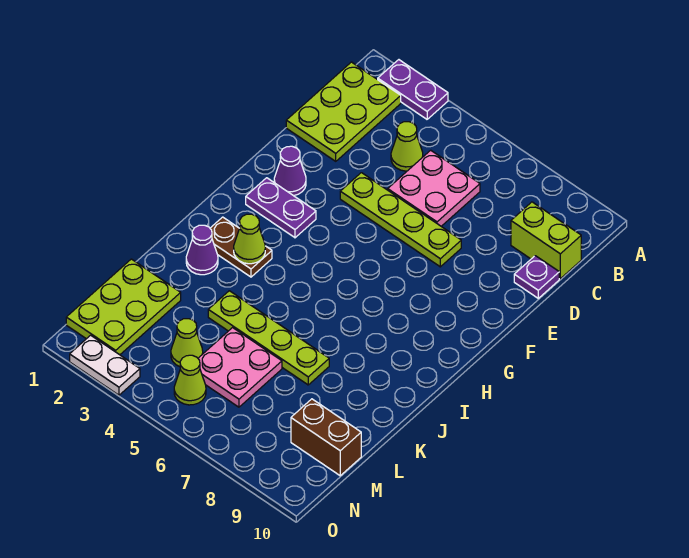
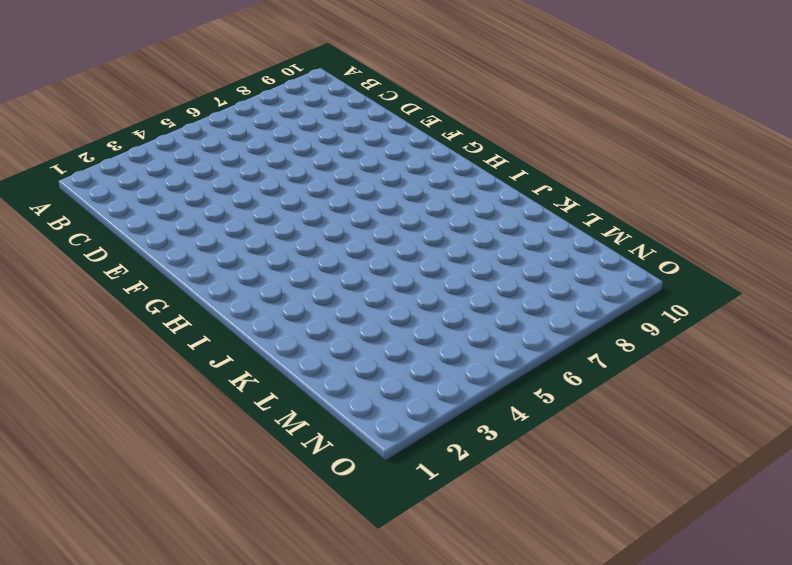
none -> purple plate A2:A3 level 1
none -> lime plate B1:D2 level 1
none -> lime cone C4 level 1

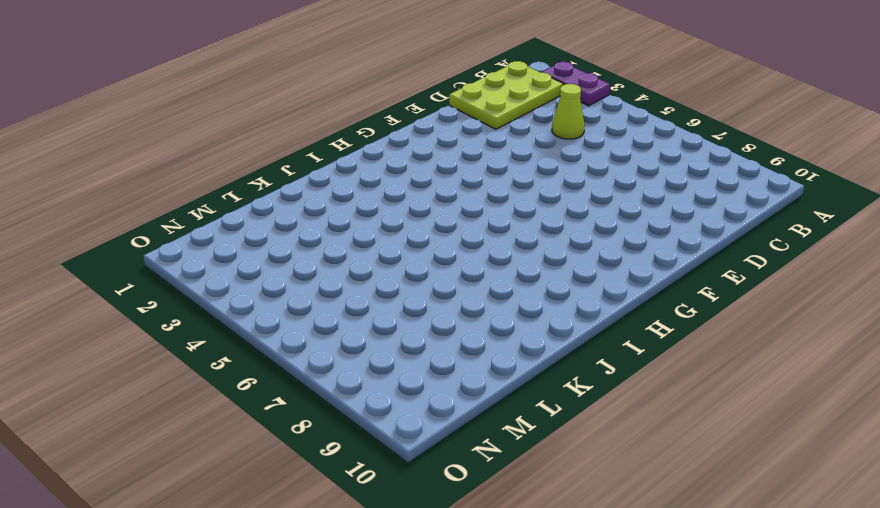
none -> pink plate C5:D6 level 1
none -> lime brick C9:C10 level 1
none -> purple plate D10 level 1

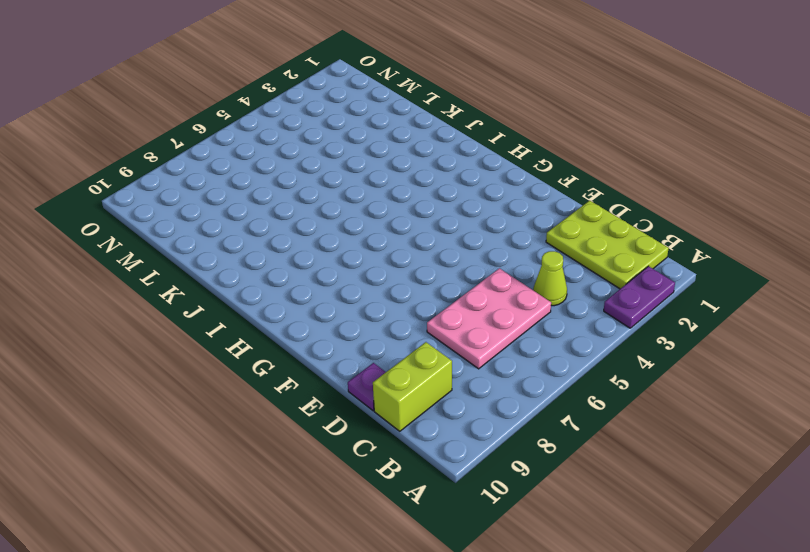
pink plate C5:D7 level 1 -> pink plate C5:D6 level 1
none -> lime plate E4:E7 level 1
none -> purple cone F2 level 1
none -> purple plate G2:G3 level 1

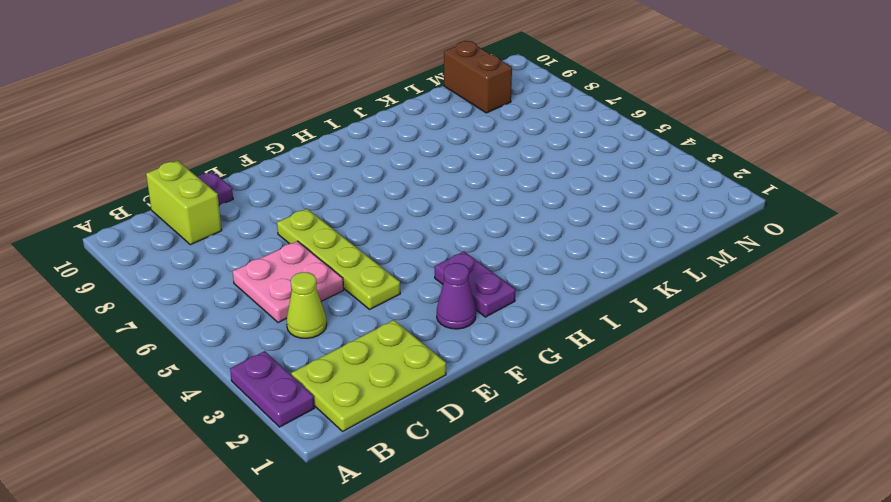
none -> brown plate I2:I3 level 1
none -> purple cone J2 level 1
none -> lime plate K4:K7 level 1

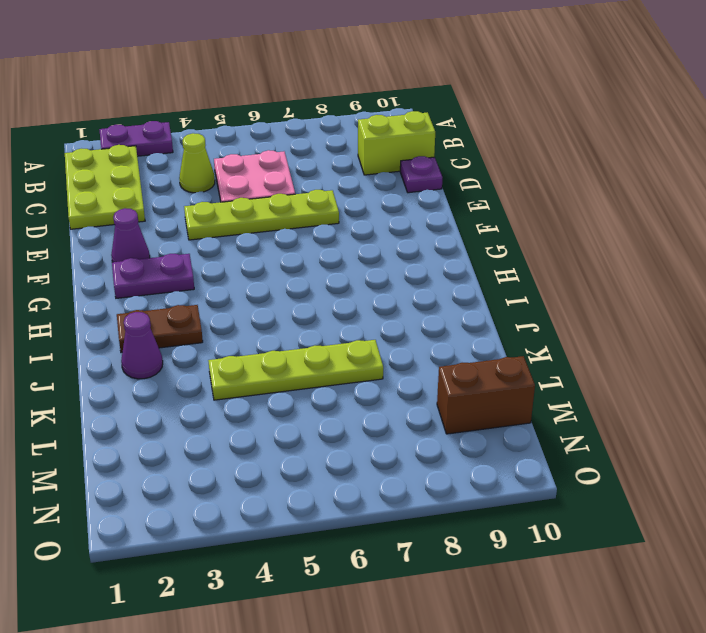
none -> lime plate L1:N2 level 1
none -> pink plate L5:M6 level 1
none -> lime cone M4 level 1

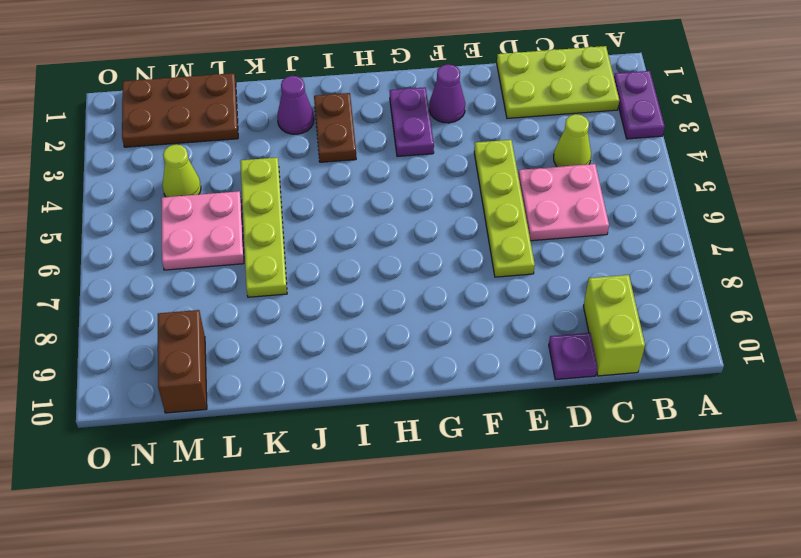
brown plate L1:N2 level 1 -> lime plate L1:N2 level 1
none -> lime cone N5 level 1
none -> white plate O2:O3 level 1
none -> lime cone I3 level 2

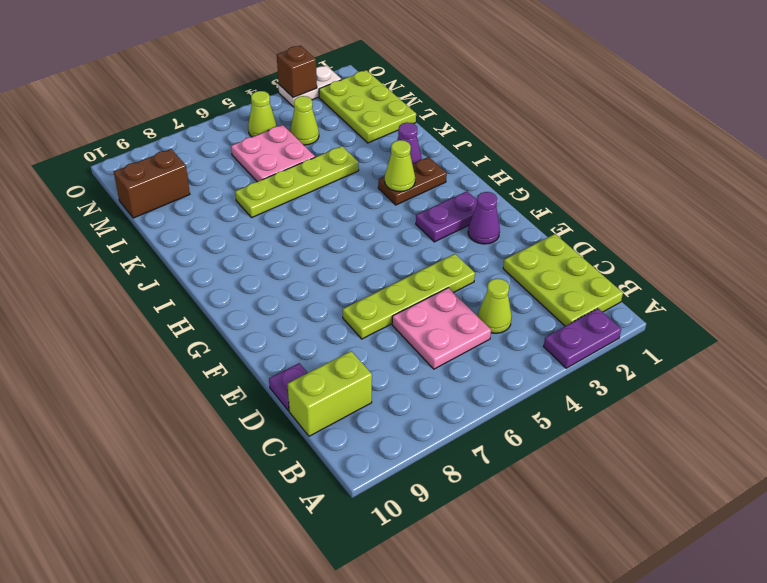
brown brick O3 level 2 -> none

